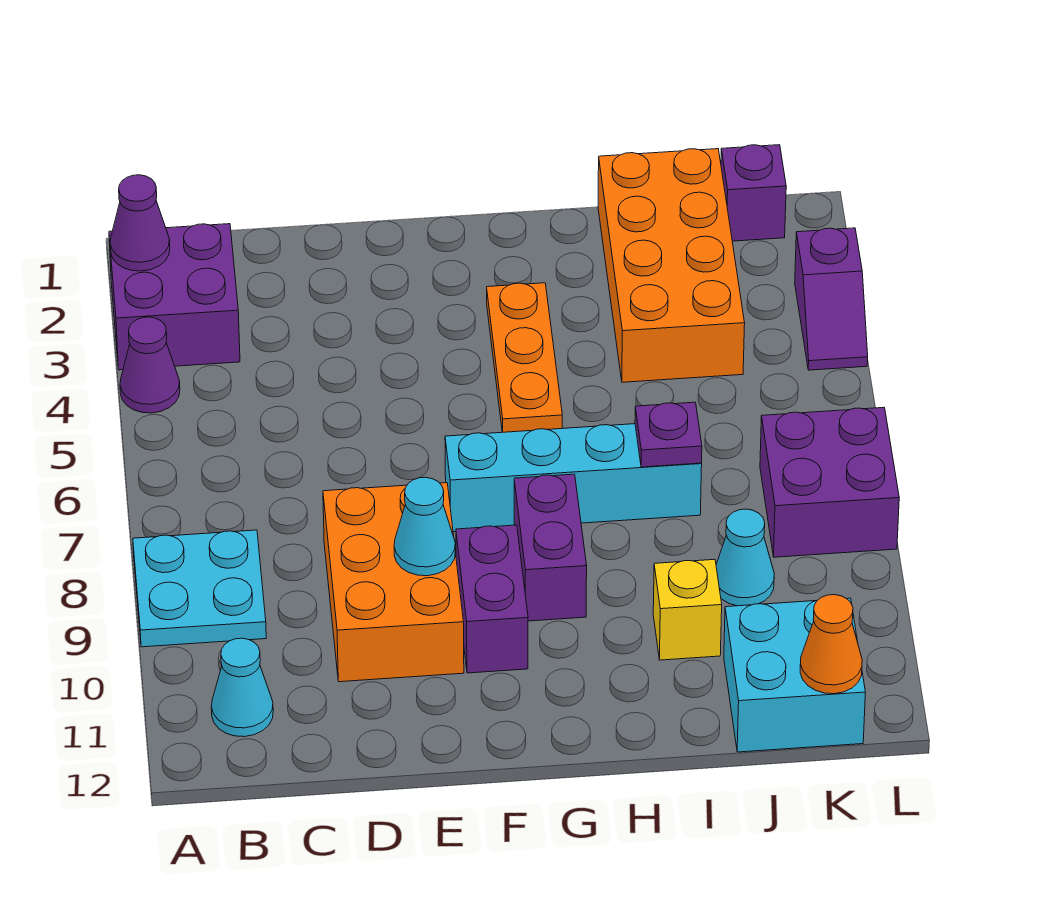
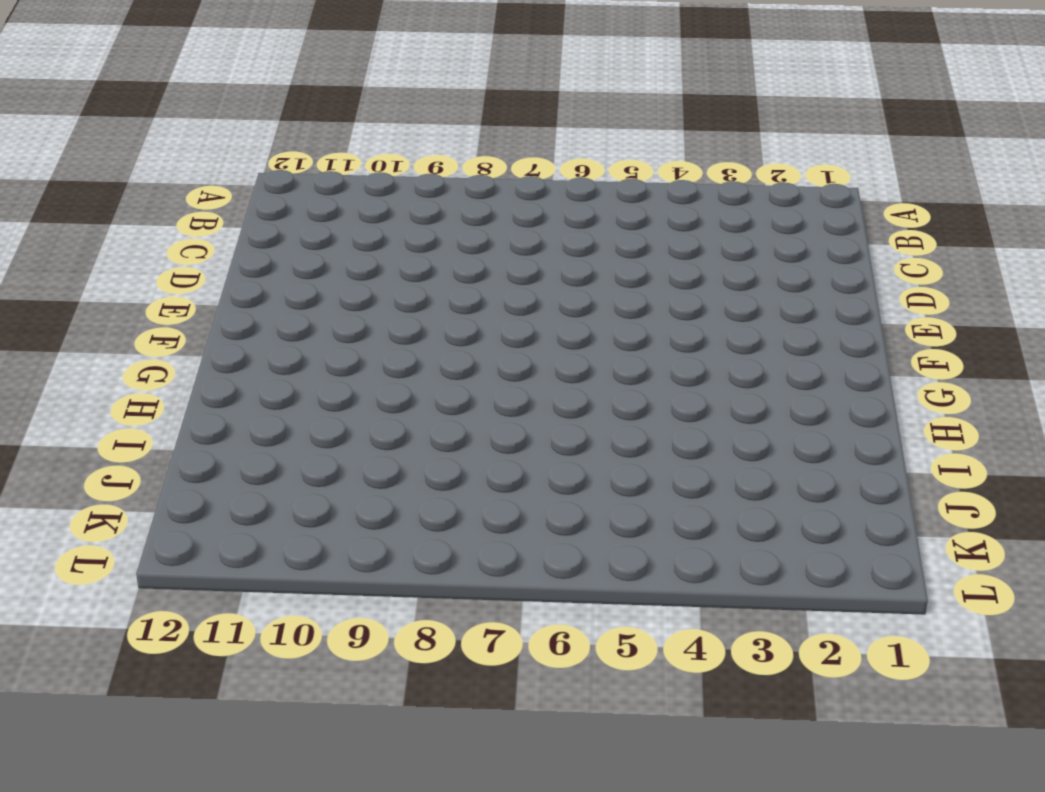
none -> purple brick A2:B3 level 1
none -> purple cone A4 level 1
none -> cyan plate A8:B9 level 1

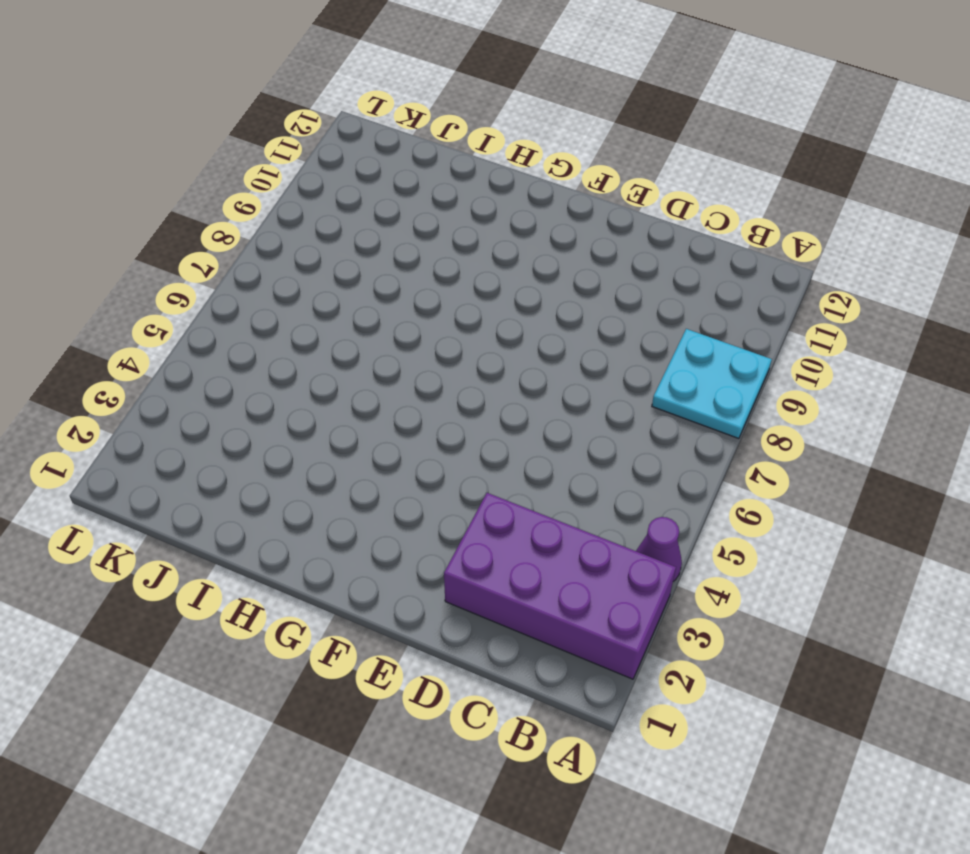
purple brick A2:D3 level 1 -> purple brick A2:B3 level 1
none -> cyan cone B11 level 1
none -> orange brick D8:E10 level 1
none -> cyan brick F7:I7 level 1

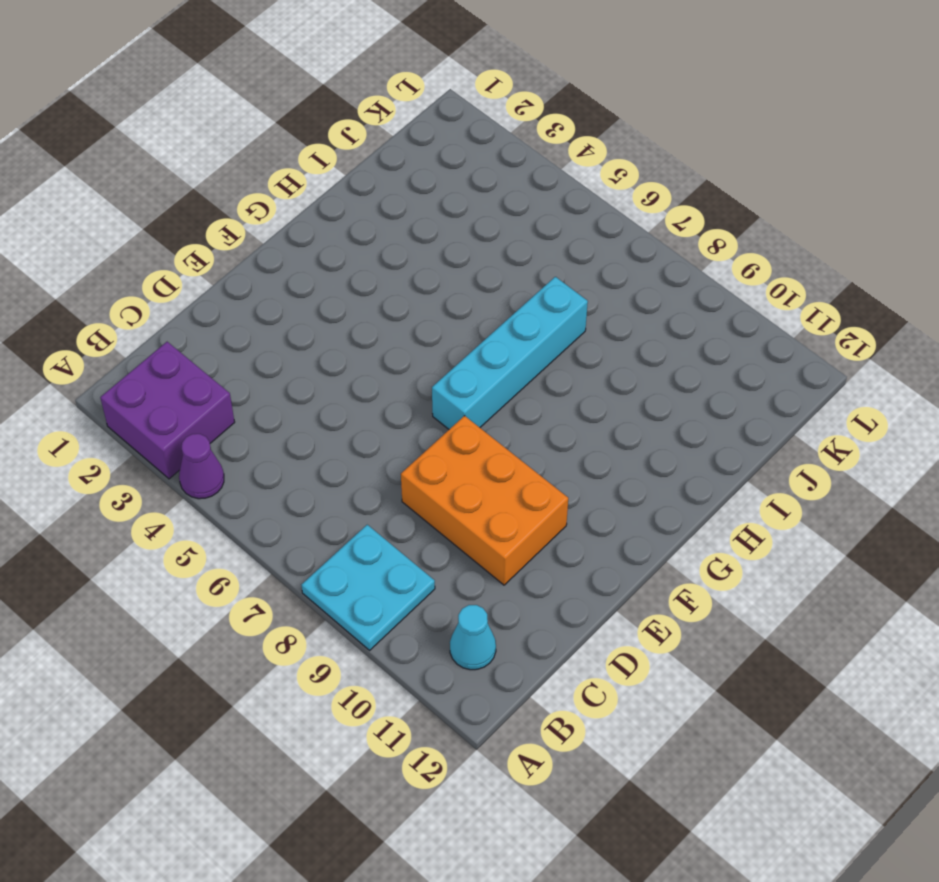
none -> purple brick F9:F10 level 1
none -> orange plate G3:G5 level 1
none -> purple brick G8:G9 level 1

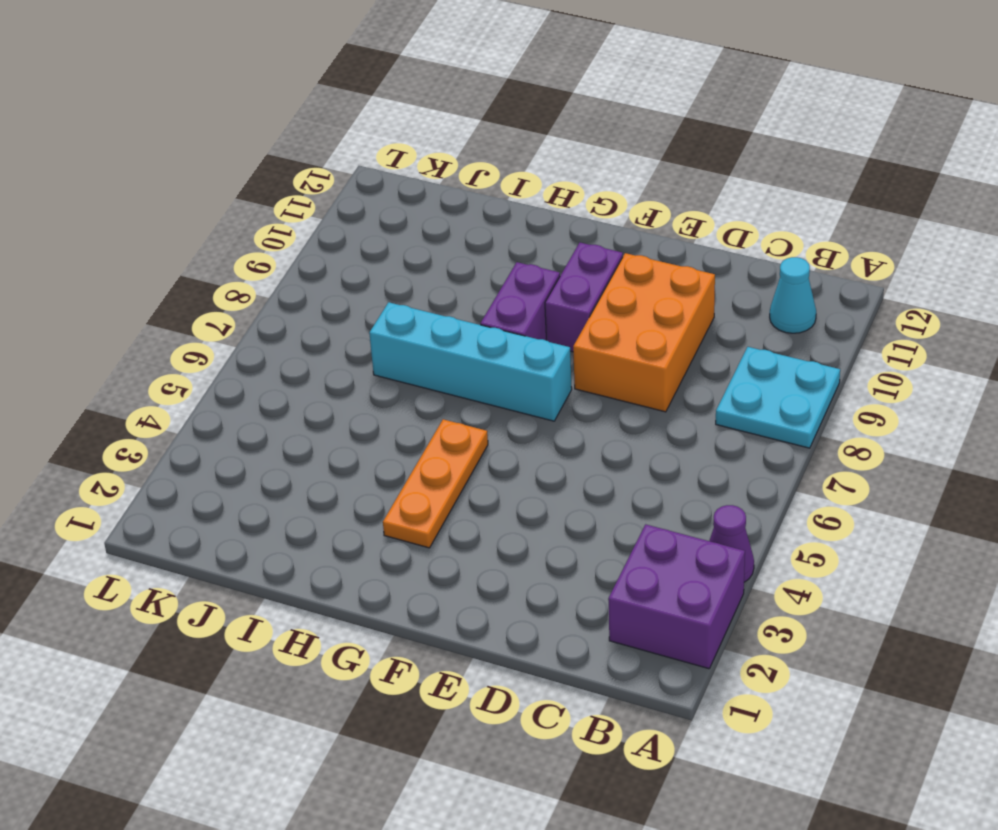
none -> orange brick I1:J4 level 1
none -> yellow brick I10 level 1
none -> cyan cone J9 level 1

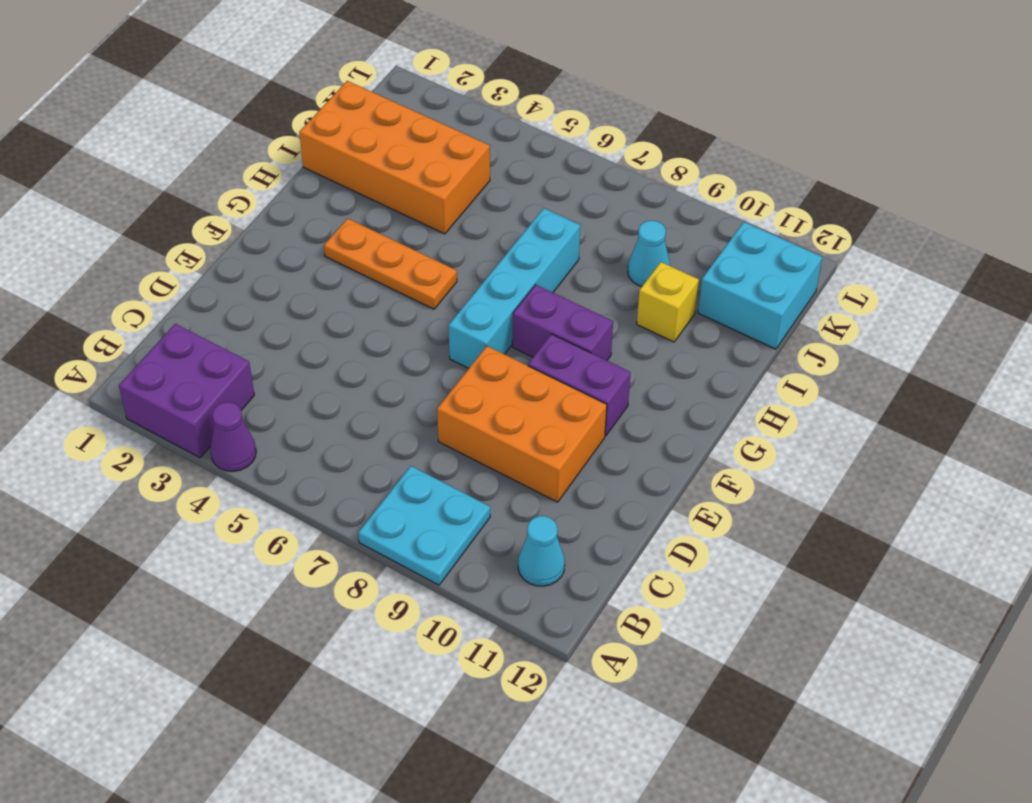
none -> purple brick K1 level 1
none -> purple brick K7:L8 level 1
none -> purple slope L3:L4 level 1 top 3

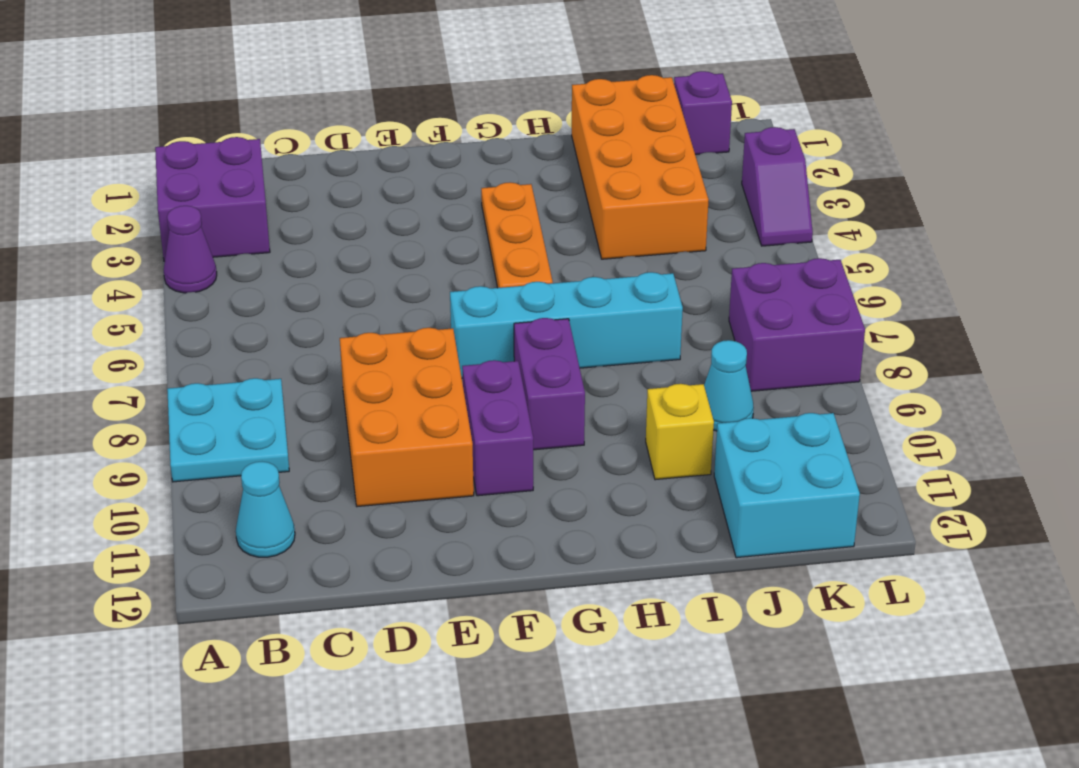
none -> purple cone A2 level 2
none -> cyan cone E9 level 2
none -> purple plate I7 level 2

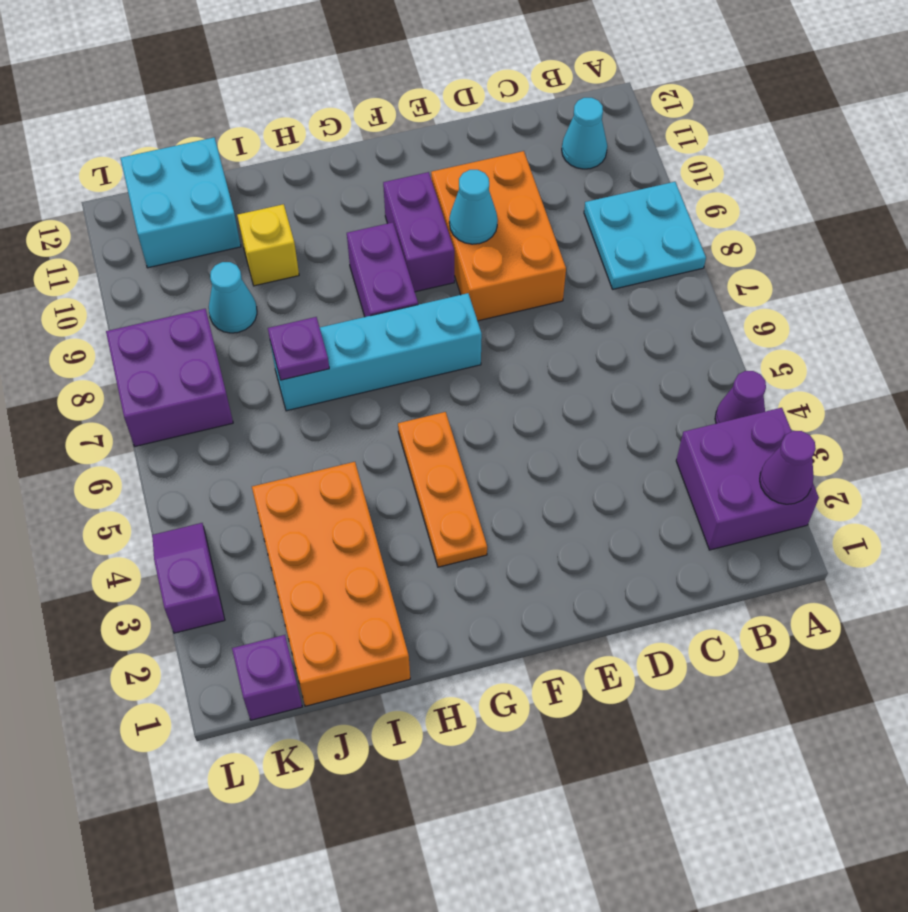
none -> orange cone K12 level 2

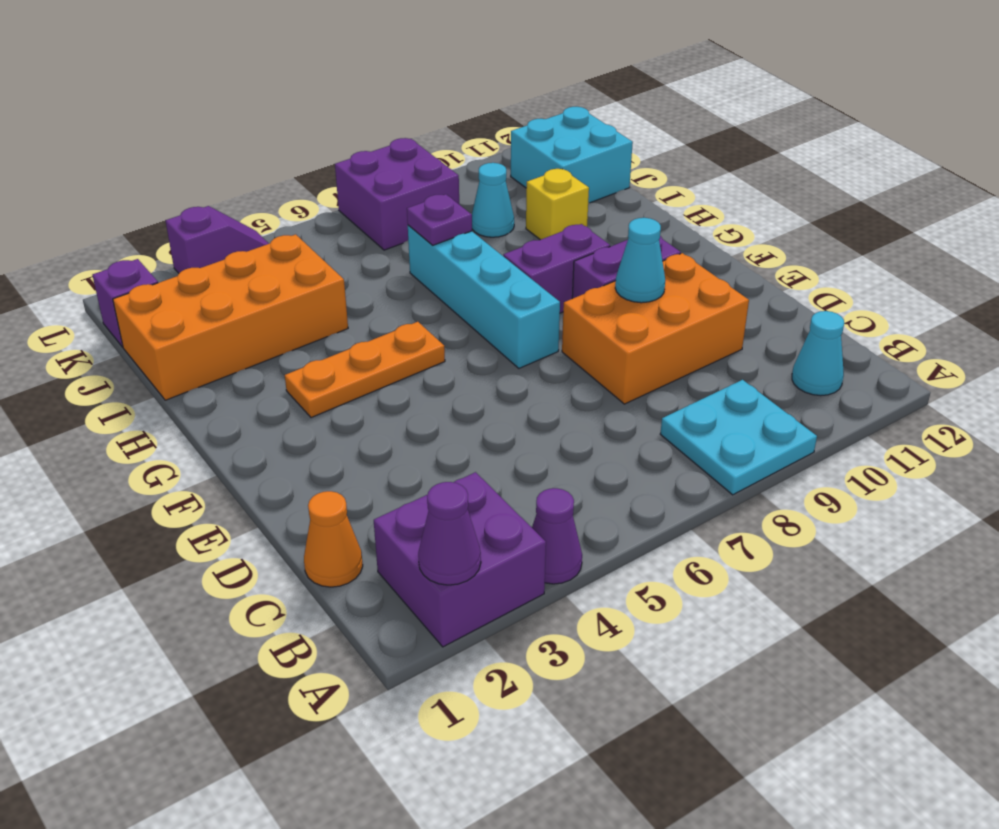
orange cone C1 level 1 -> orange cone K12 level 2

